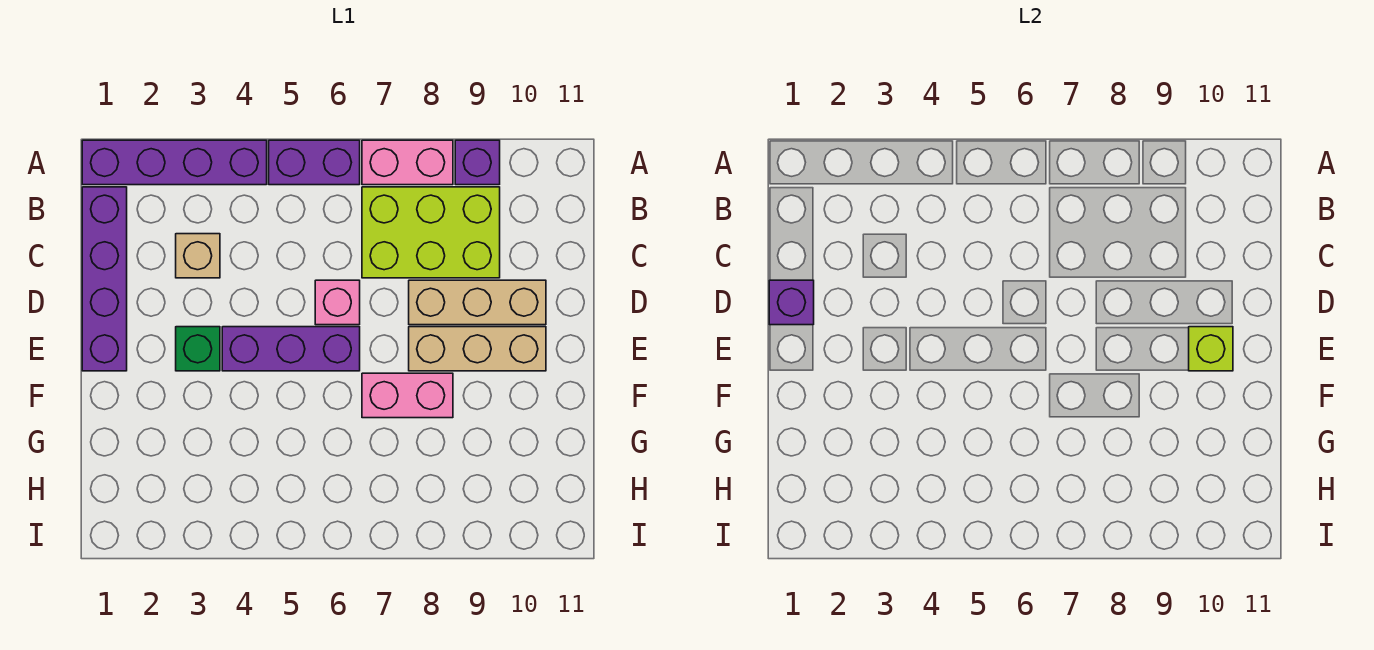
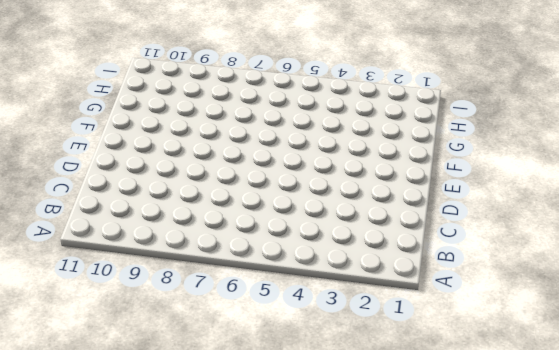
none -> purple brick A1:A4 level 1
none -> purple brick A5:A6 level 1
none -> pink brick A7:A8 level 1

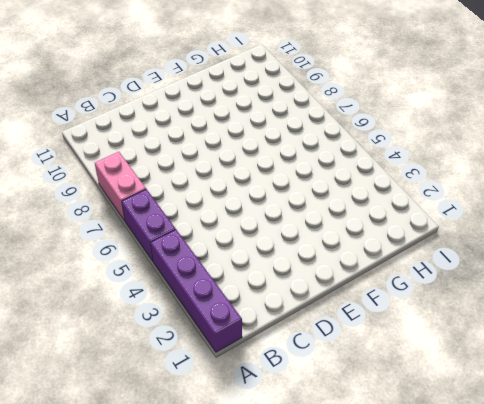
none -> purple brick A9 level 1
none -> purple brick B1:E1 level 1
none -> lime brick B7:C9 level 1

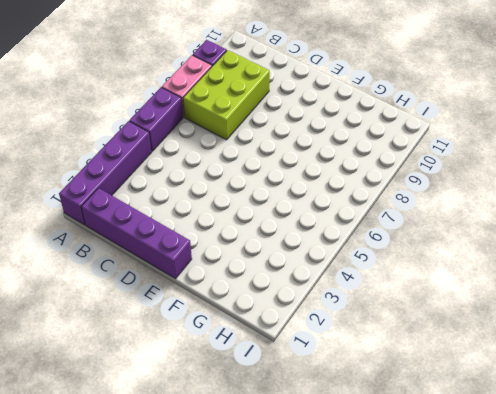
none -> tan brick C3 level 1
none -> pink brick D6 level 1
none -> tan brick D8:D10 level 1

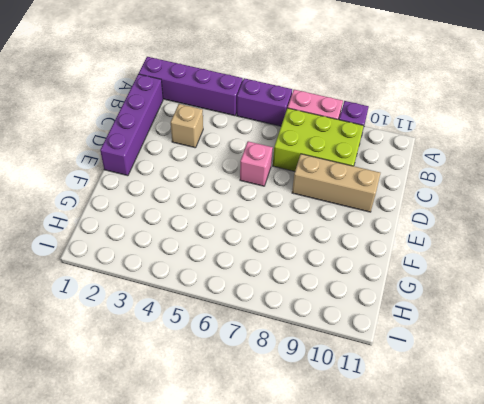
none -> green brick E3 level 1
none -> purple brick E4:E6 level 1
none -> tan brick E8:E10 level 1

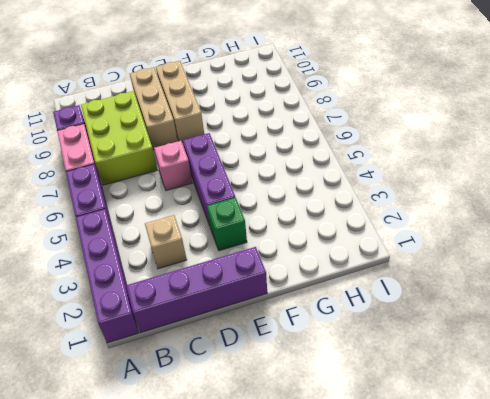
none -> pink brick F7:F8 level 1
none -> purple brick D1 level 2
none -> lime brick E10 level 2

